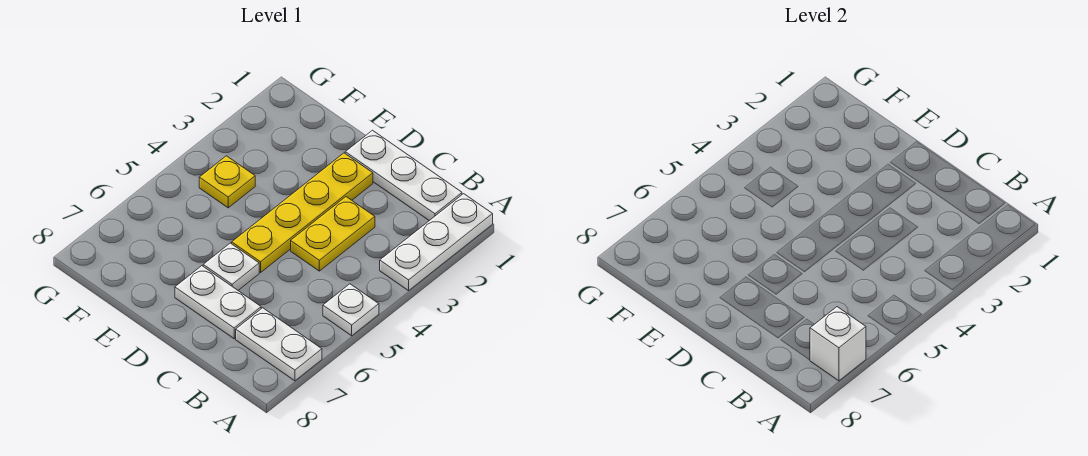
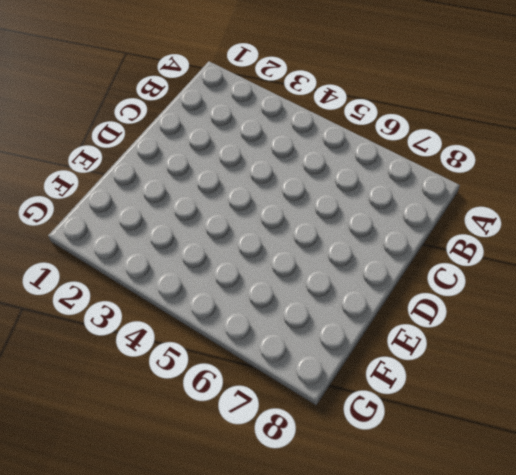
none -> white plate A1:A3 level 1
none -> white plate A5 level 1

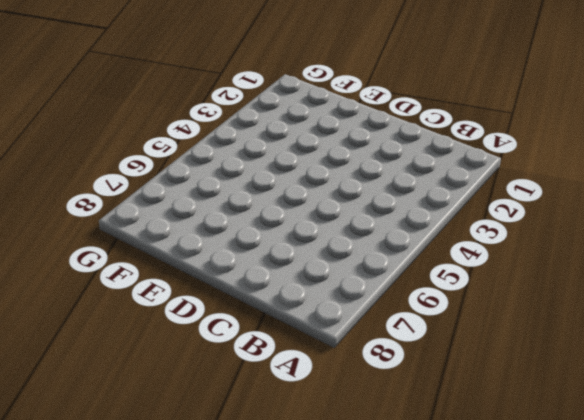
none -> white plate A1:A3 level 1
none -> white plate A5 level 1

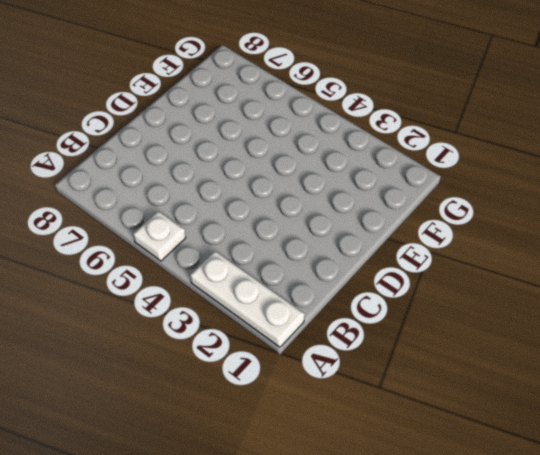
none -> white plate A7:B7 level 1
none -> white plate B1:D1 level 1

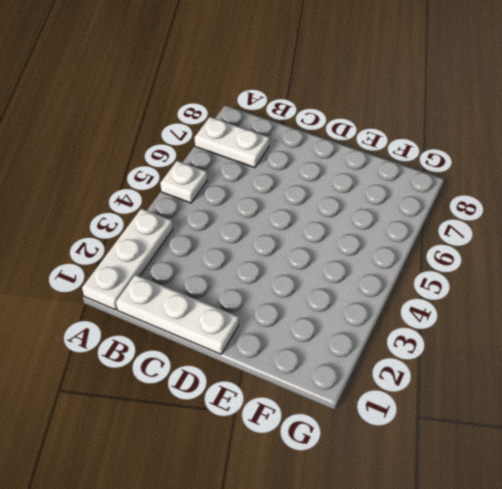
none -> yellow plate C3:C4 level 1
none -> white plate C7:D7 level 1

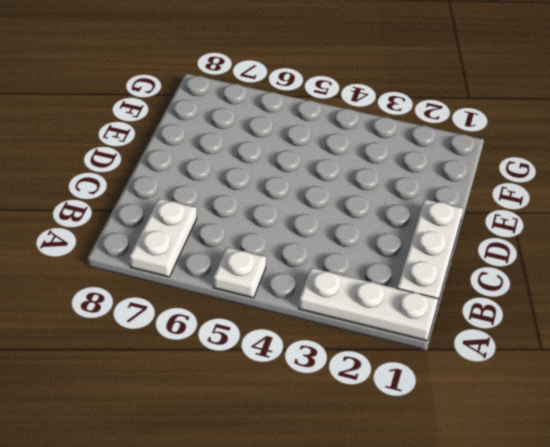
none -> yellow plate C3:C4 level 1
none -> white plate C7:D7 level 1

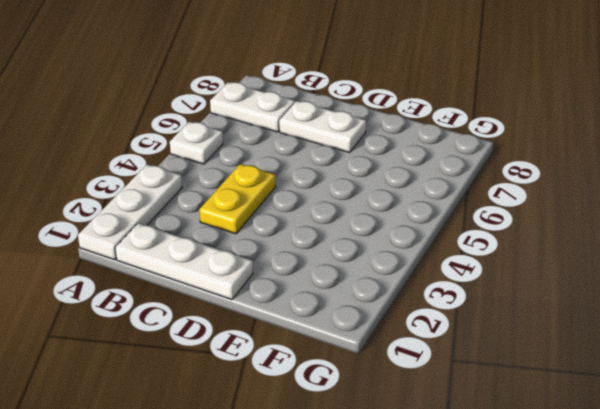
none -> yellow plate D2:D5 level 1
none -> white plate D6 level 1

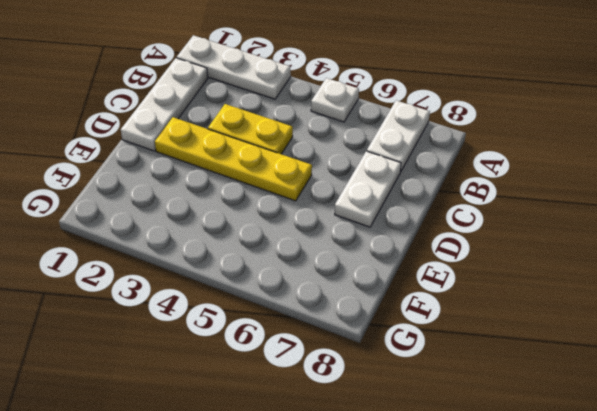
none -> white plate D6 level 1
none -> yellow plate F4 level 1

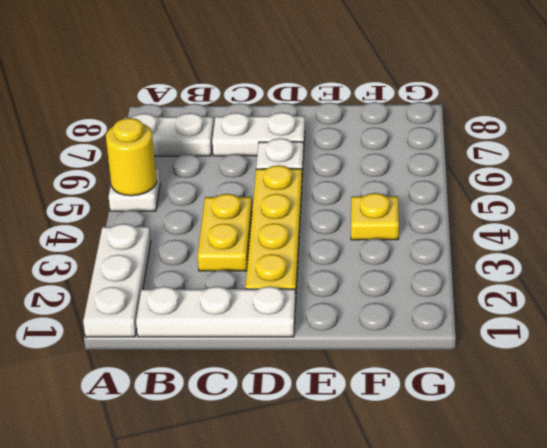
yellow round brick A5 level 2 -> none
none -> white brick A7 level 2

